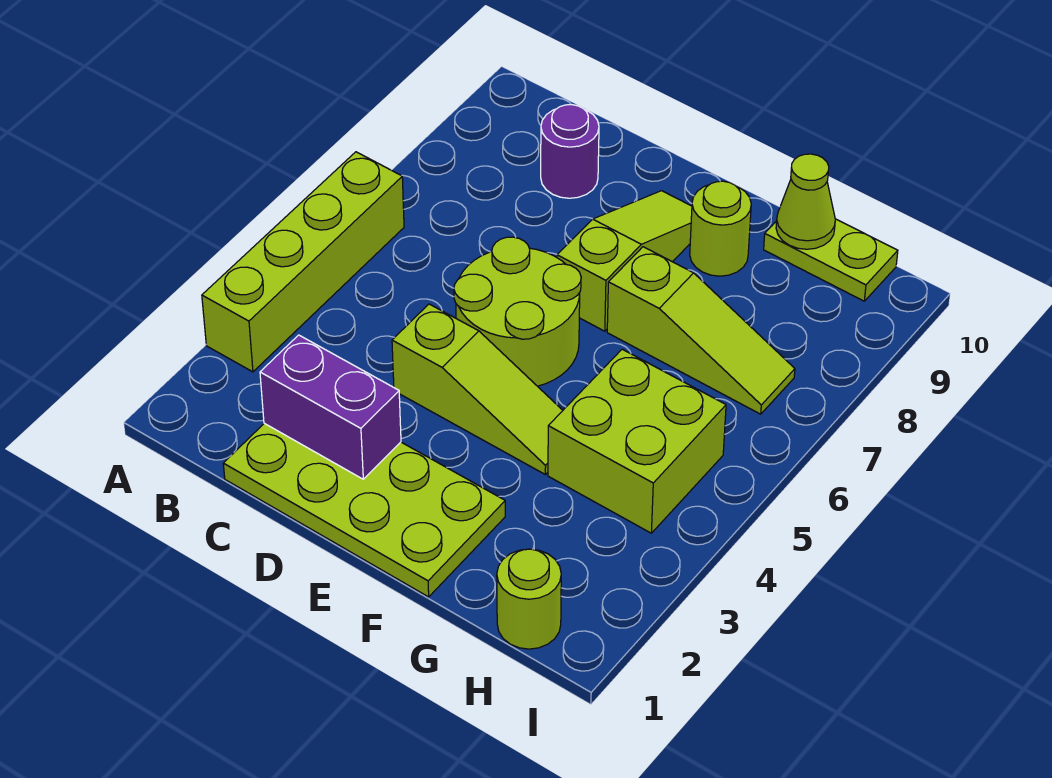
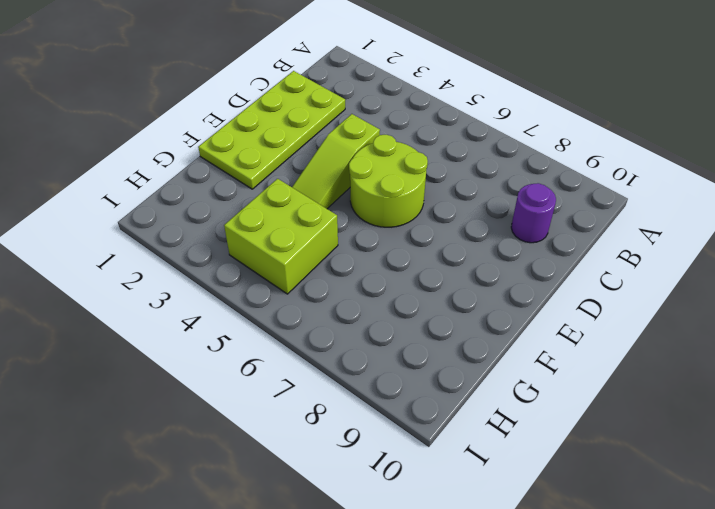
none -> lime brick A3:A6 level 1
none -> lime slope E7:E9 level 1 top 7
none -> lime slope F7:H7 level 1 top F

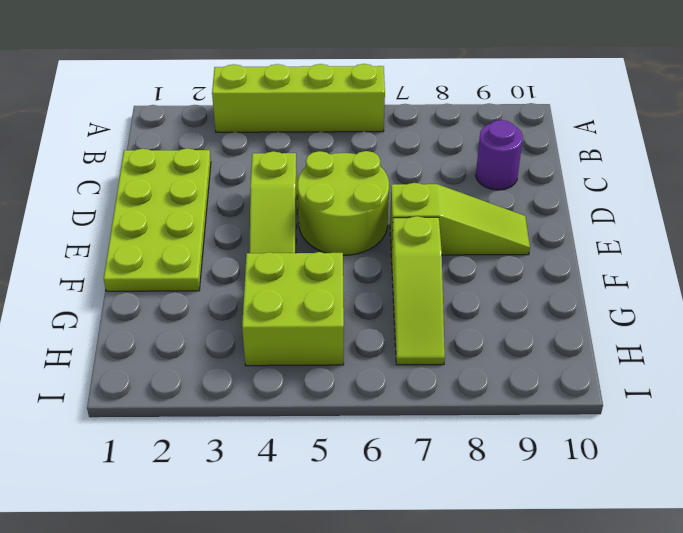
none -> lime round brick F9 level 1
none -> lime plate G10:H10 level 1
none -> lime round brick H1 level 1

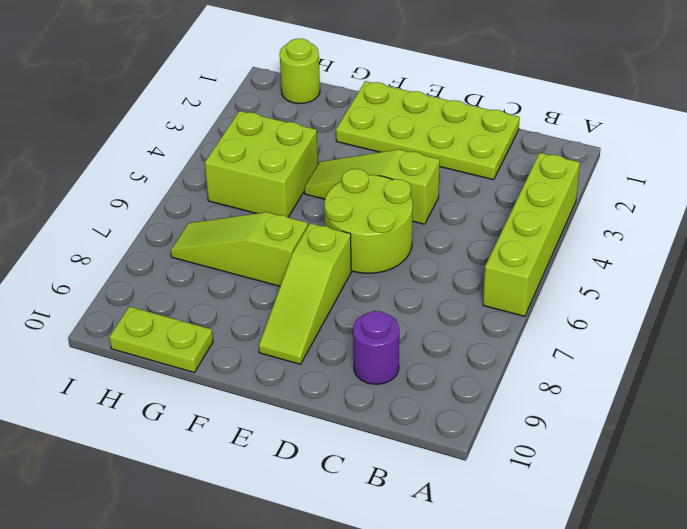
none -> lime round brick F9 level 1
none -> purple brick C2:D2 level 2
none -> lime cone G10 level 2

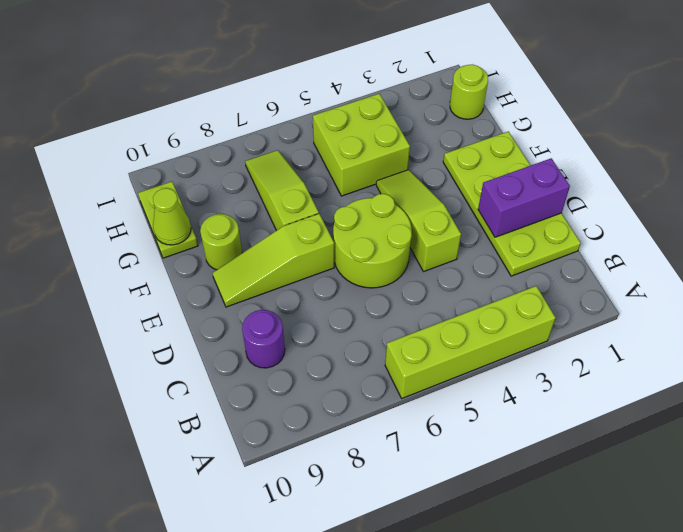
purple brick D1:D2 level 2 -> purple brick C2:D2 level 2

